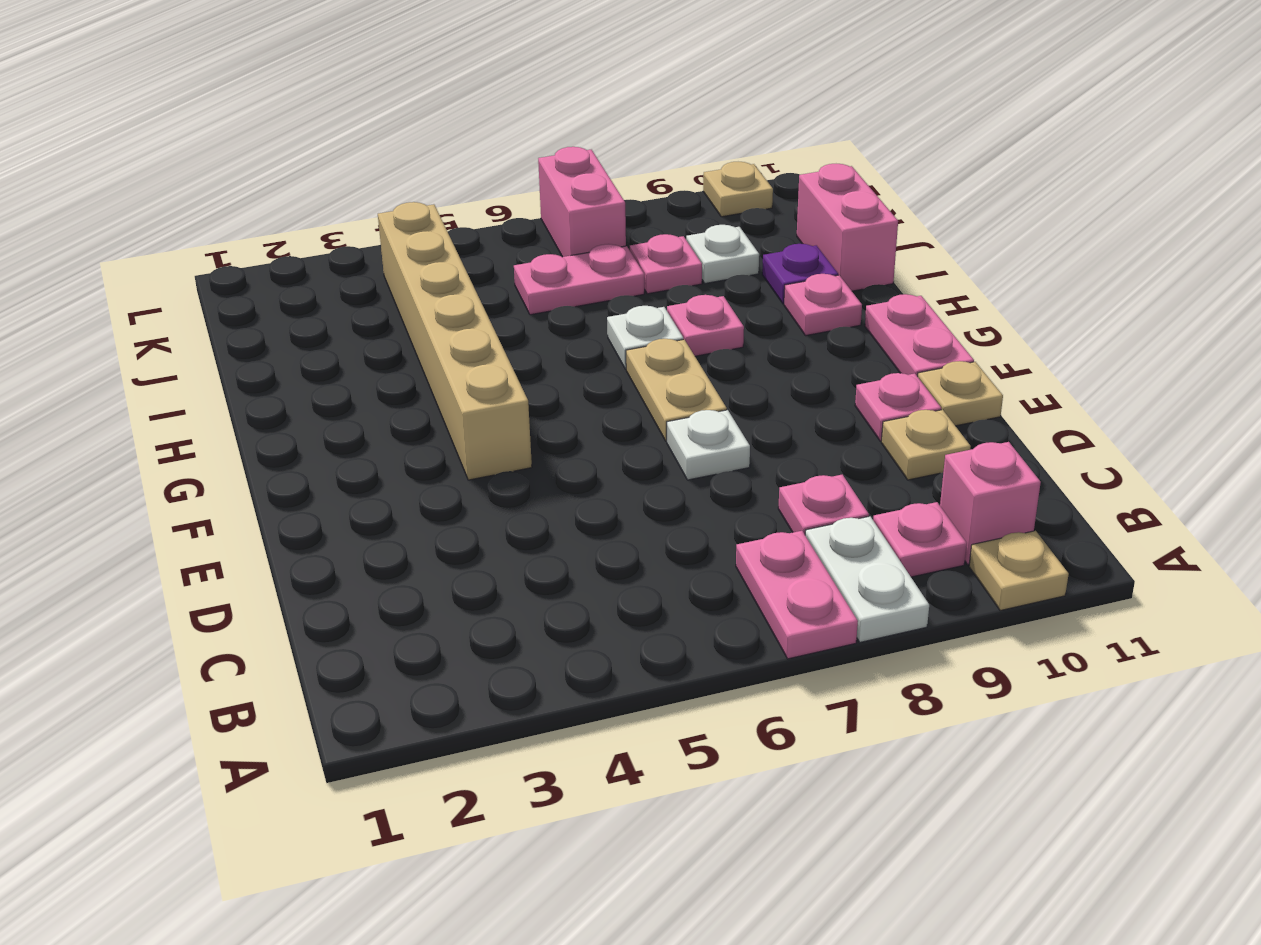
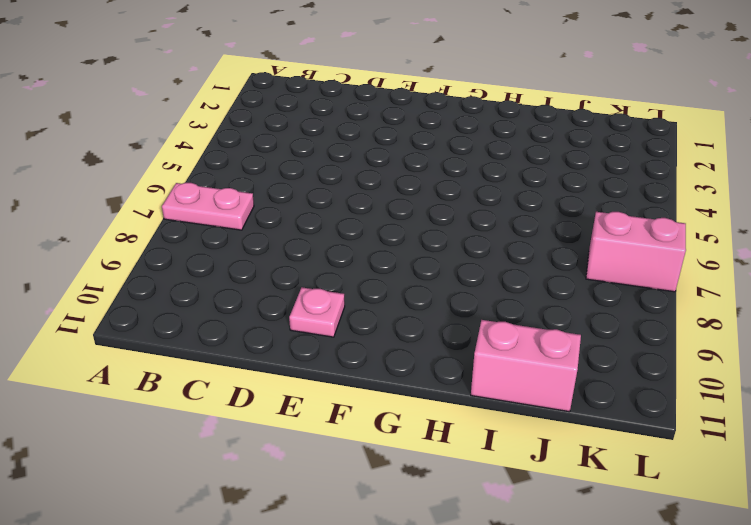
none -> white plate A8:B8 level 1
none -> tan plate A10 level 1
none -> pink plate B9 level 1

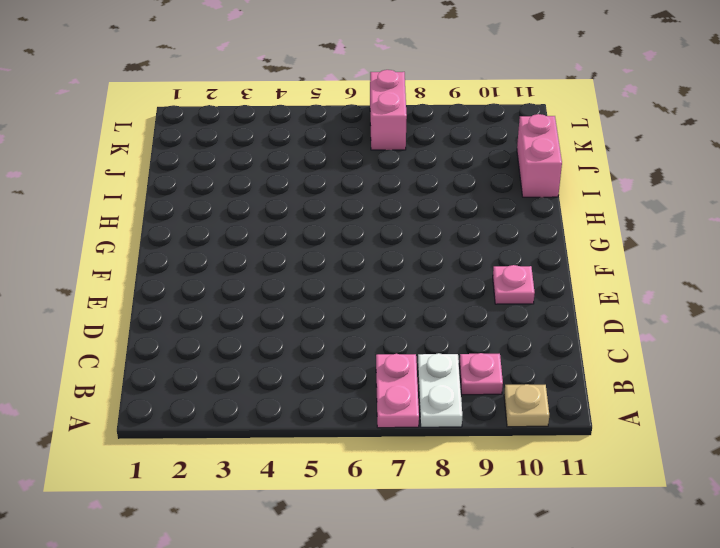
none -> pink brick B10 level 1
none -> pink plate C8 level 1
none -> tan plate D10 level 1

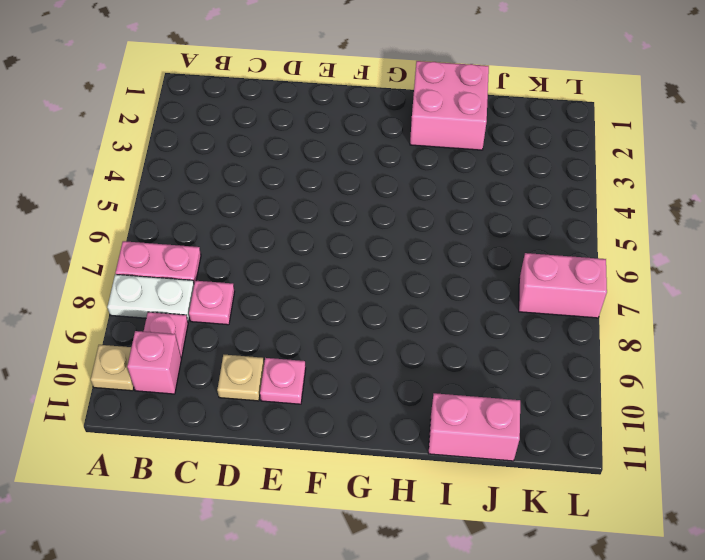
pink brick H1:I2 level 1 -> none
none -> white plate E7 level 1
none -> tan plate E11 level 1
none -> tan brick F4:K4 level 1

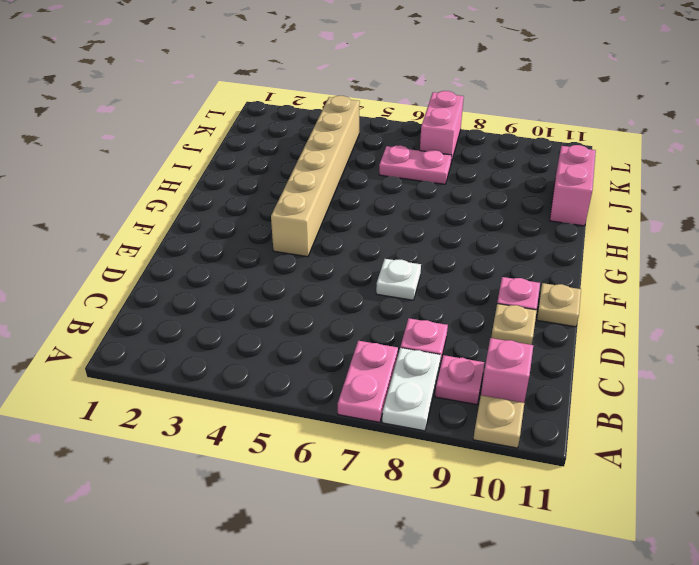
none -> tan plate F7:G7 level 1
none -> pink plate F11:G11 level 1
none -> white plate H7 level 1

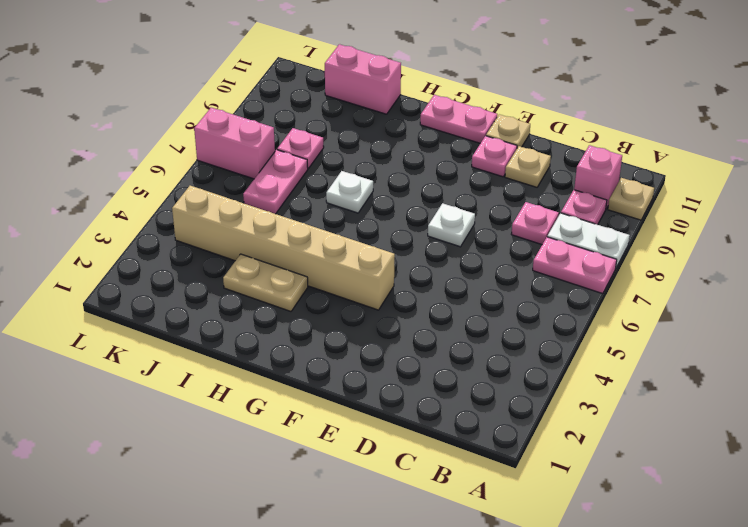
tan plate H3:I3 level 1 -> tan plate F7:G7 level 1
none -> pink plate H8 level 1
none -> pink plate H10 level 1
none -> purple plate I10 level 1

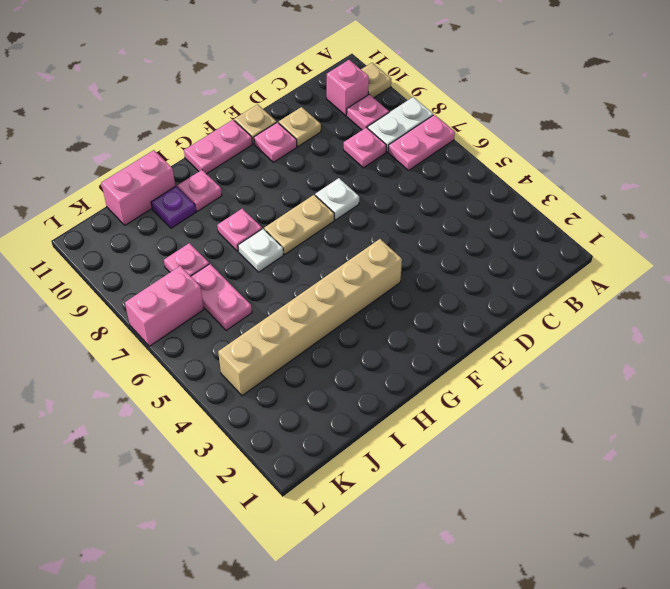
none -> white plate J9 level 1
none -> tan plate L10 level 1

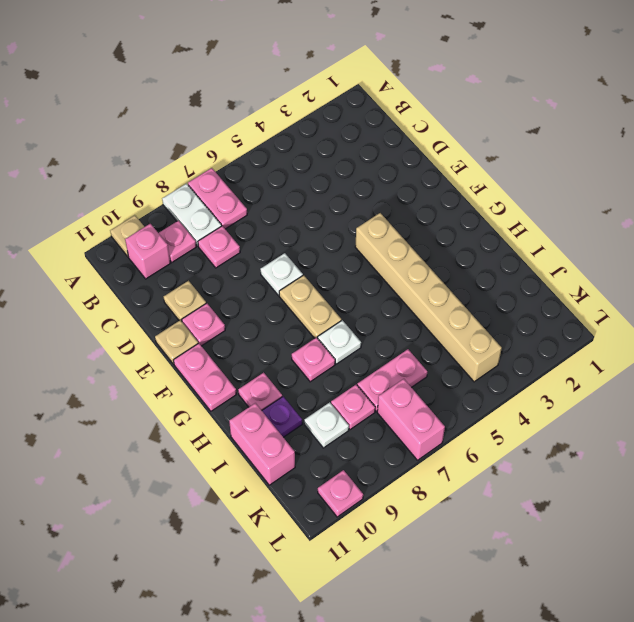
pink plate L10 level 1 -> tan plate L10 level 1

